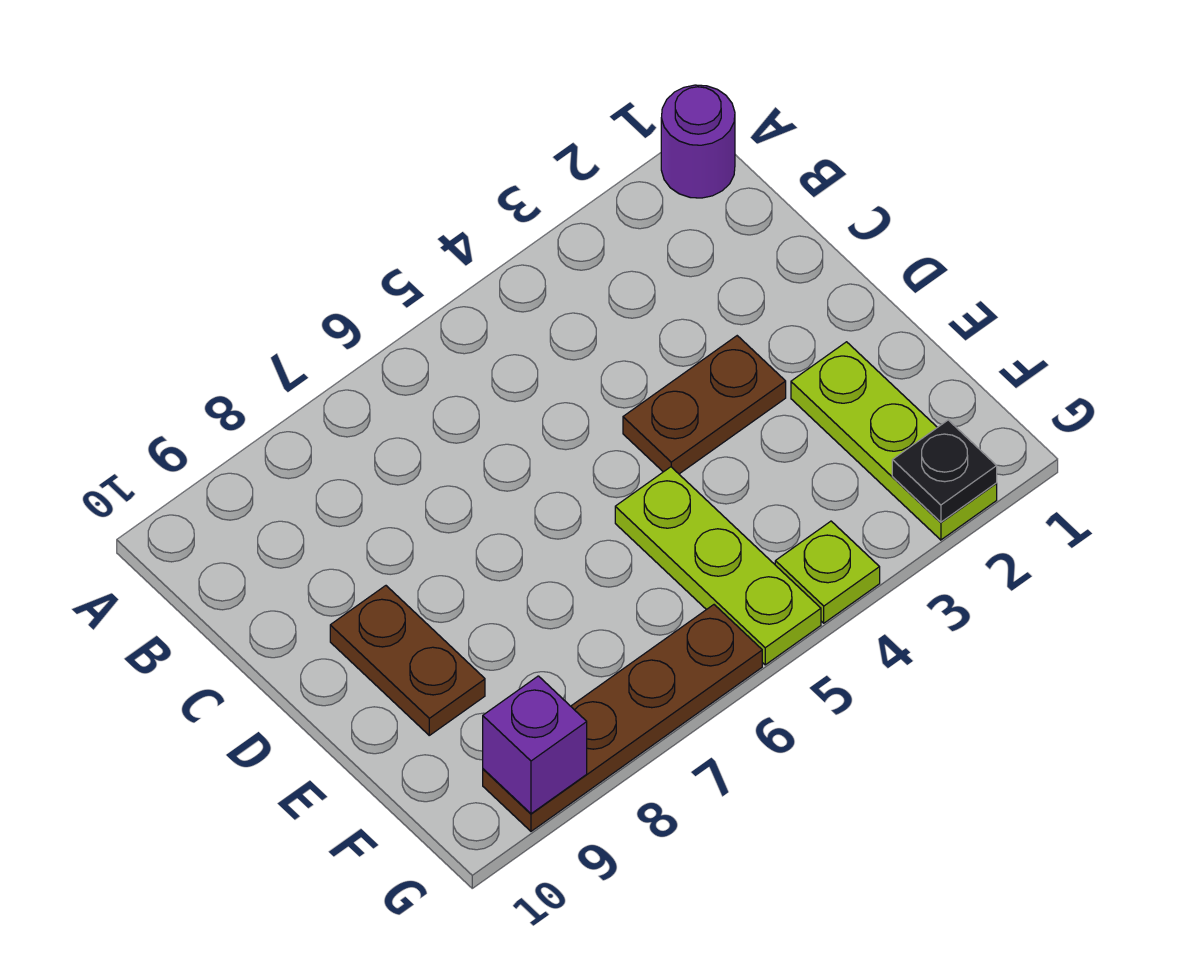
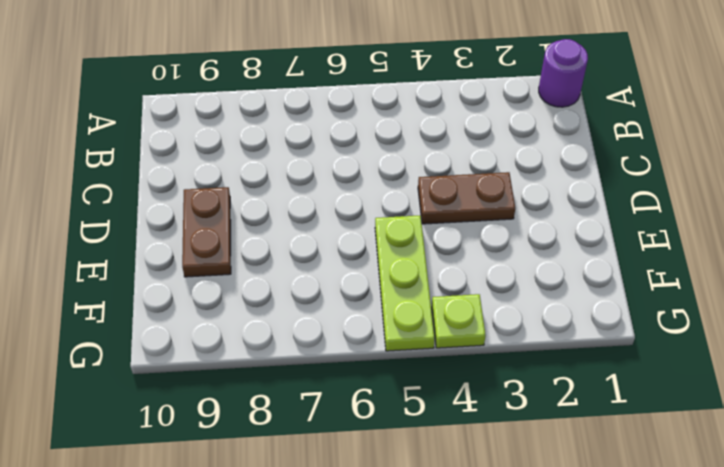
none -> lime plate E2:G2 level 1
none -> brown plate G6:G9 level 1

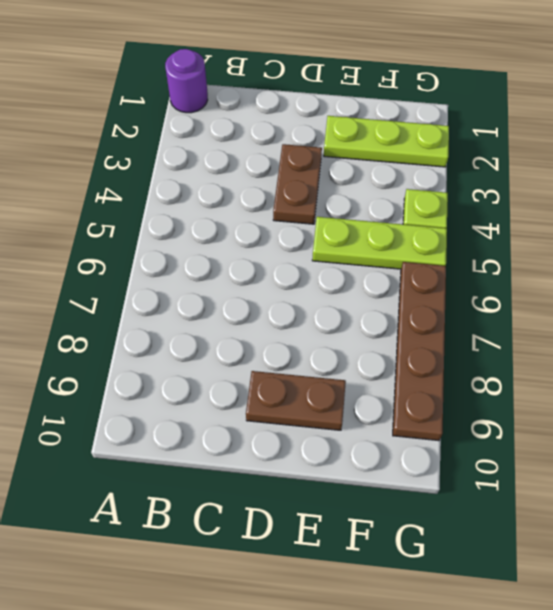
none -> black plate G2 level 2
none -> purple brick G9 level 2

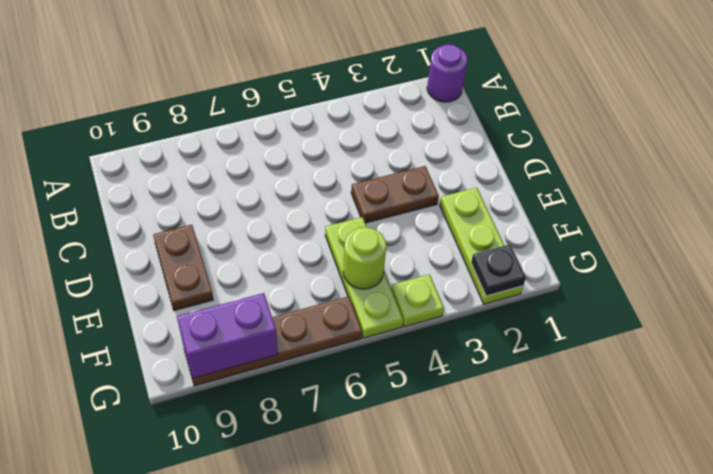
lime round brick F5 level 2 -> none
purple brick G8:G9 level 2 -> purple brick G9 level 2

